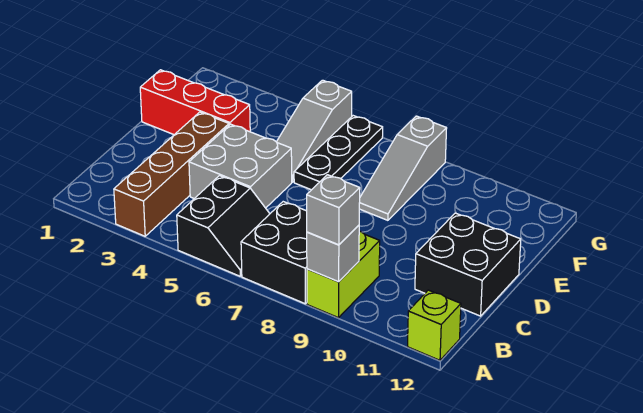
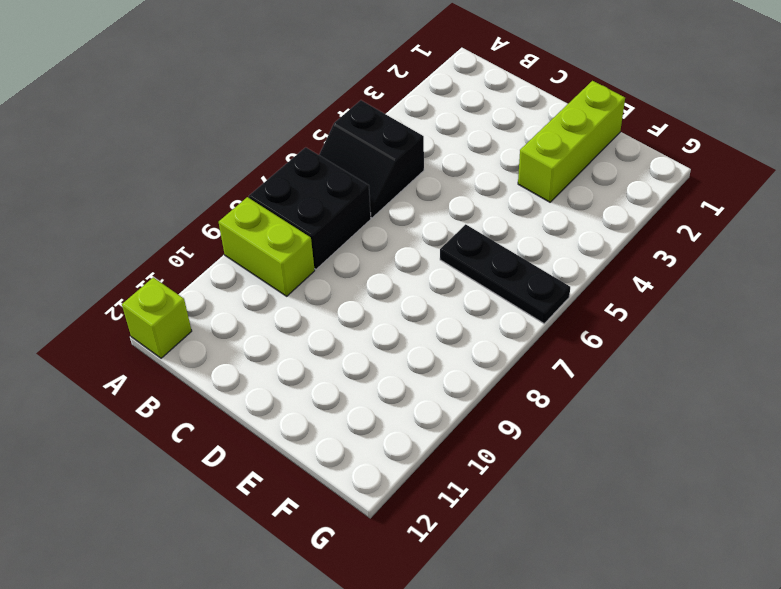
lime brick E1:E3 level 1 -> red brick E1:E3 level 1
none -> brown brick A3:D3 level 1
none -> grey brick C4:D5 level 1
none -> black brick C11:D12 level 1

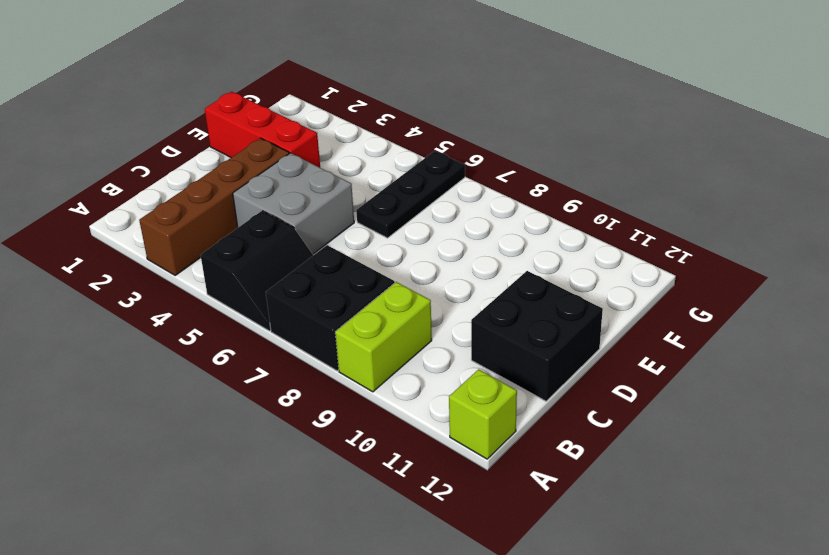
none -> grey slope E5:G5 level 1 top G
none -> grey slope E8:G8 level 1 top G
none -> grey brick A9 level 2

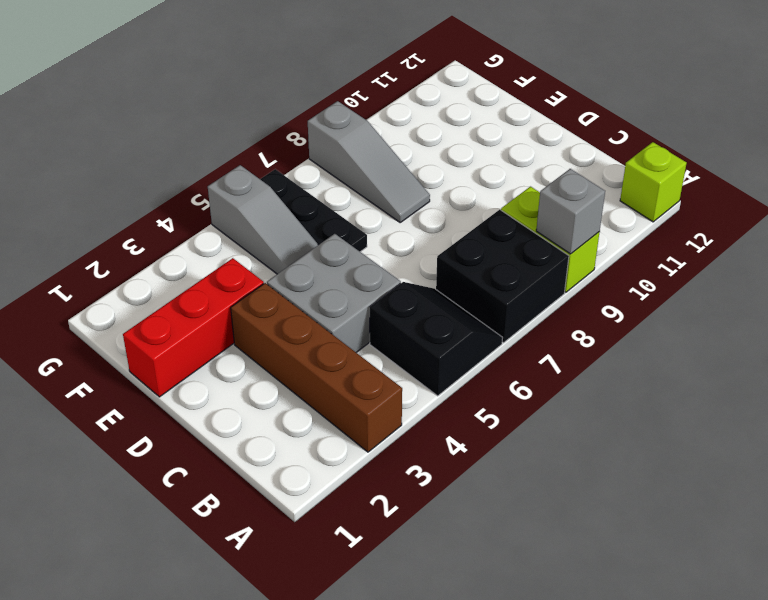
none -> black brick C11:D12 level 1
none -> grey brick A9 level 3

